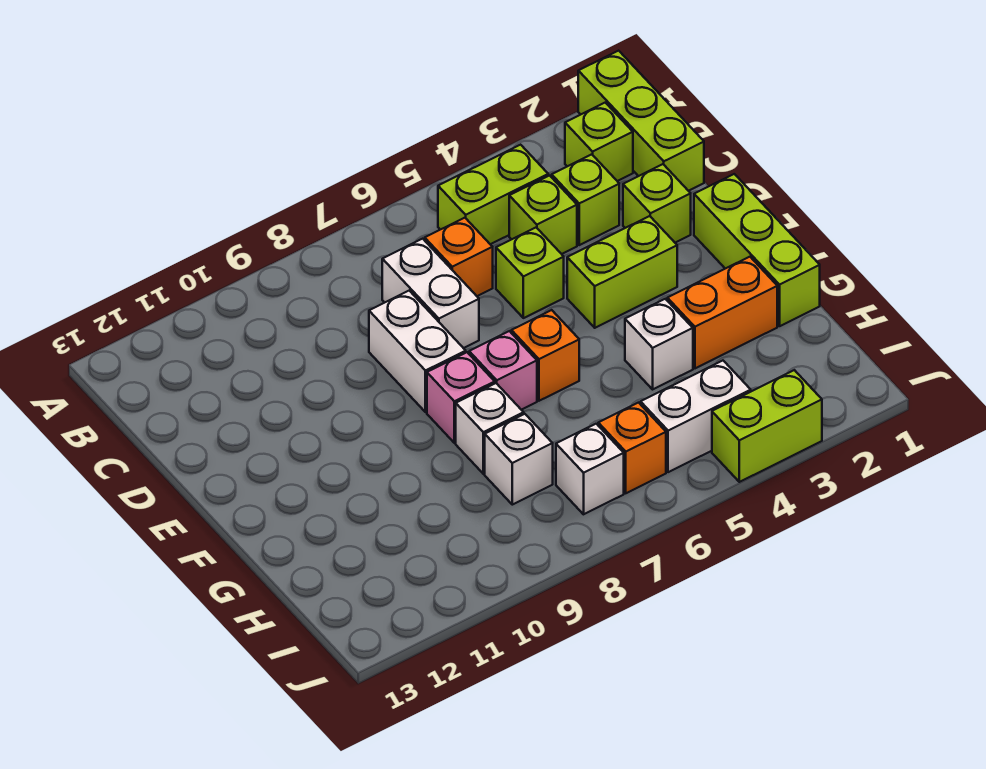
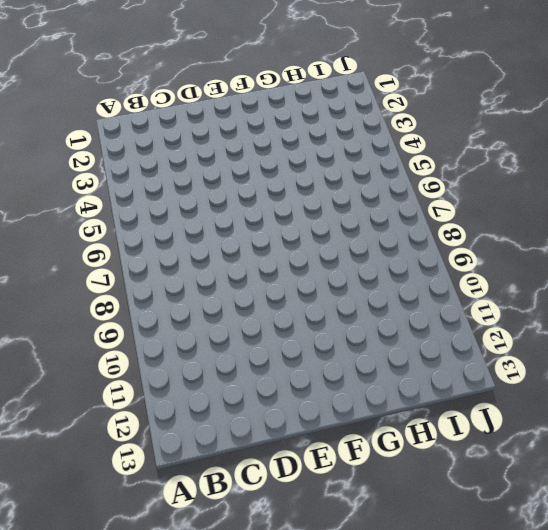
none -> lime brick A1:C1 level 1
none -> lime brick B2 level 1
none -> lime brick B4:B5 level 1

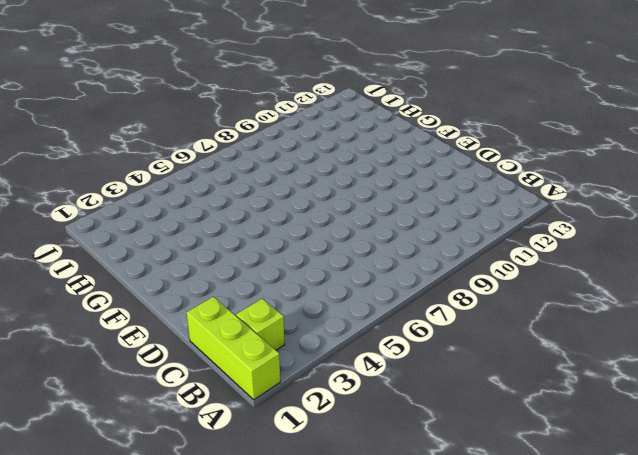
none -> lime brick B4:B5 level 1
none -> lime brick C3 level 1
none -> lime brick C4 level 1

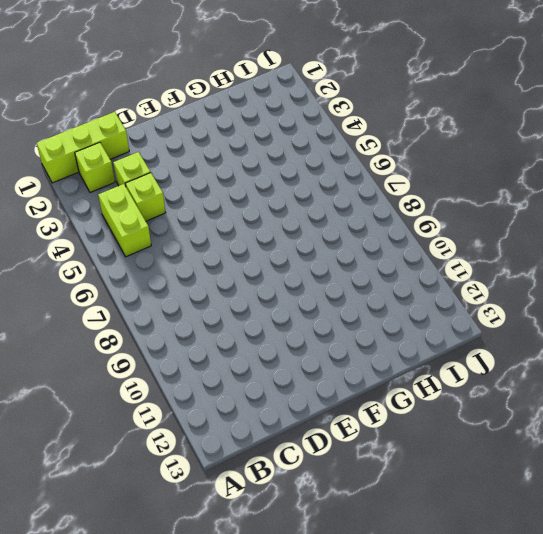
none -> orange brick C6 level 1
none -> white brick C7:D7 level 1
none -> lime brick D2 level 1

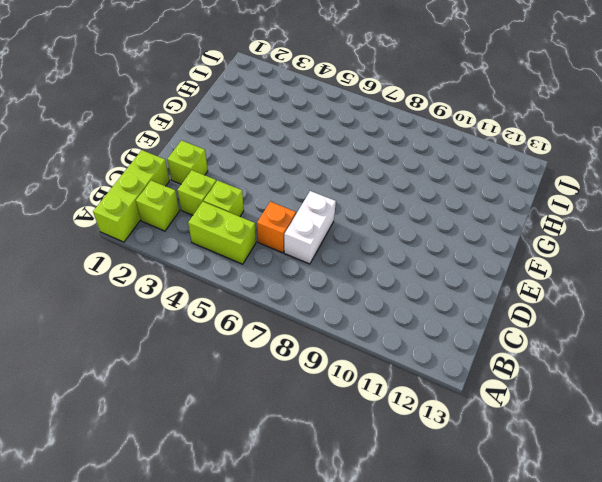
none -> lime brick D5 level 1
none -> white brick D8:E8 level 1
none -> lime brick E1:G1 level 1

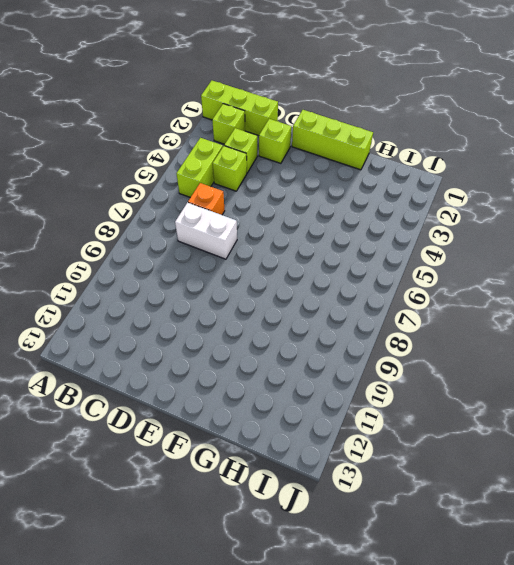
none -> lime brick D5 level 1
none -> white brick D8:E8 level 1
none -> lime brick E3:E4 level 1

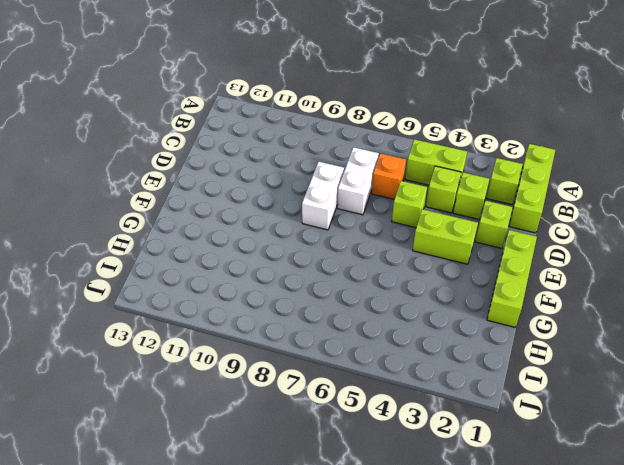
none -> orange brick F6 level 1
none -> pink brick F7 level 1
none -> pink brick F8 level 1

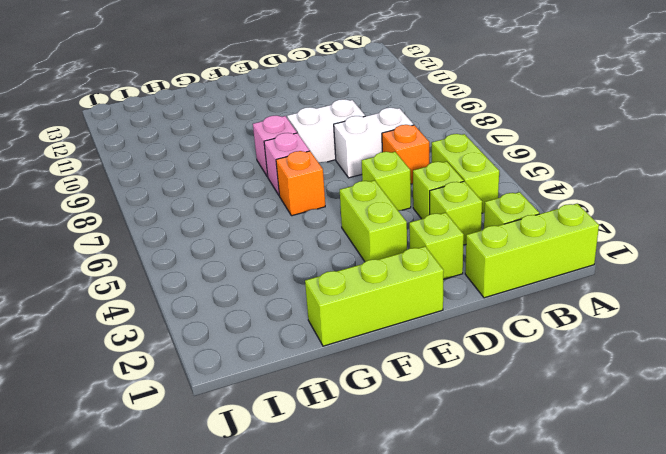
none -> orange brick G2:G3 level 1
none -> white brick G4 level 1
none -> white brick G8 level 1

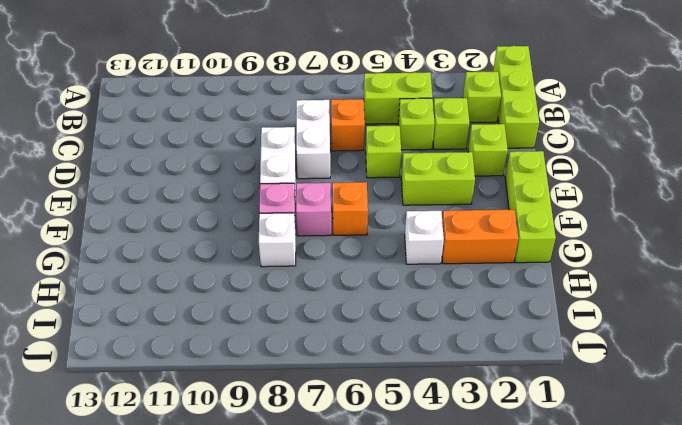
none -> white brick H8 level 1
none -> white brick I4:I5 level 1
none -> orange brick I6 level 1

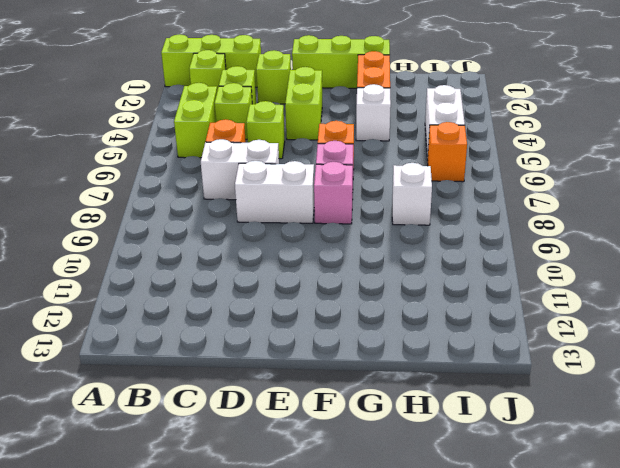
none -> white brick G8 level 1
none -> white brick I7 level 1
none -> lime brick J3:J4 level 1

